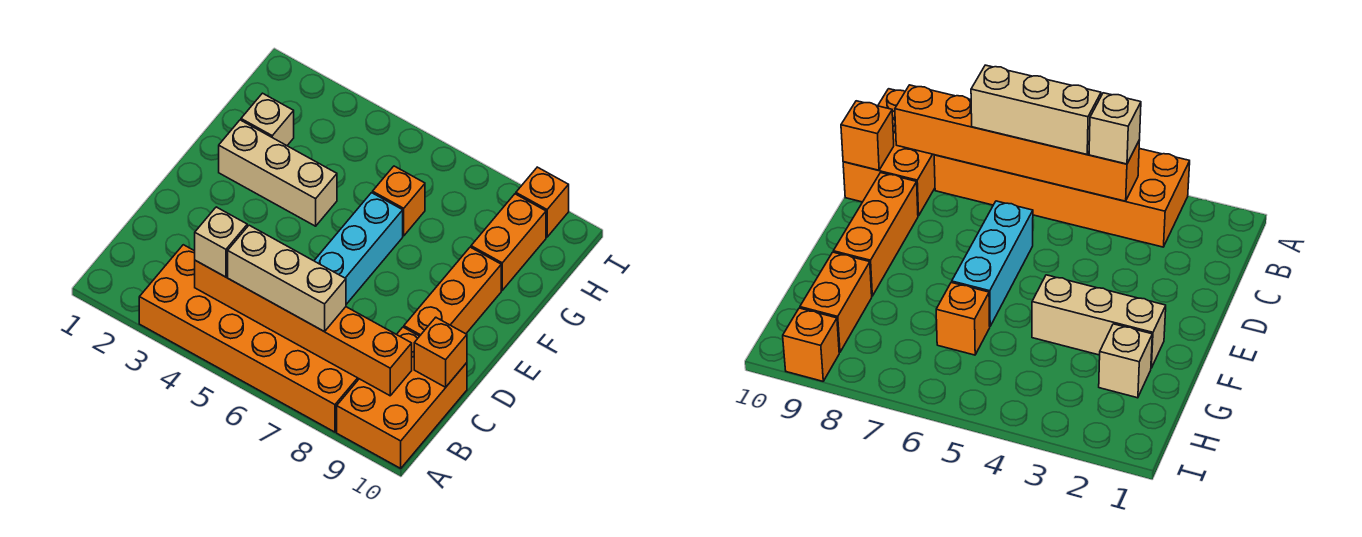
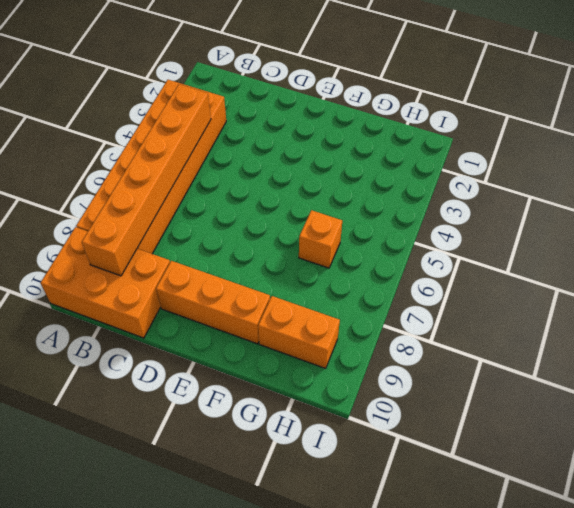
none -> cyan brick D6:F6 level 1
none -> tan brick F2:F4 level 1
none -> tan brick G2 level 1

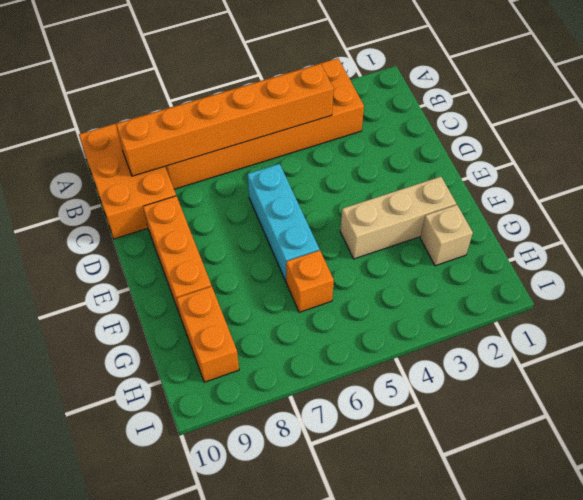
none -> orange brick I9 level 1
none -> orange brick C10 level 2
none -> tan brick B4 level 3

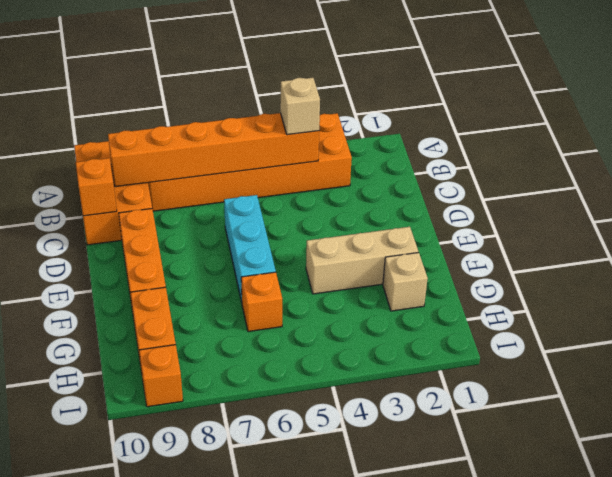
none -> tan brick B5:B7 level 3

